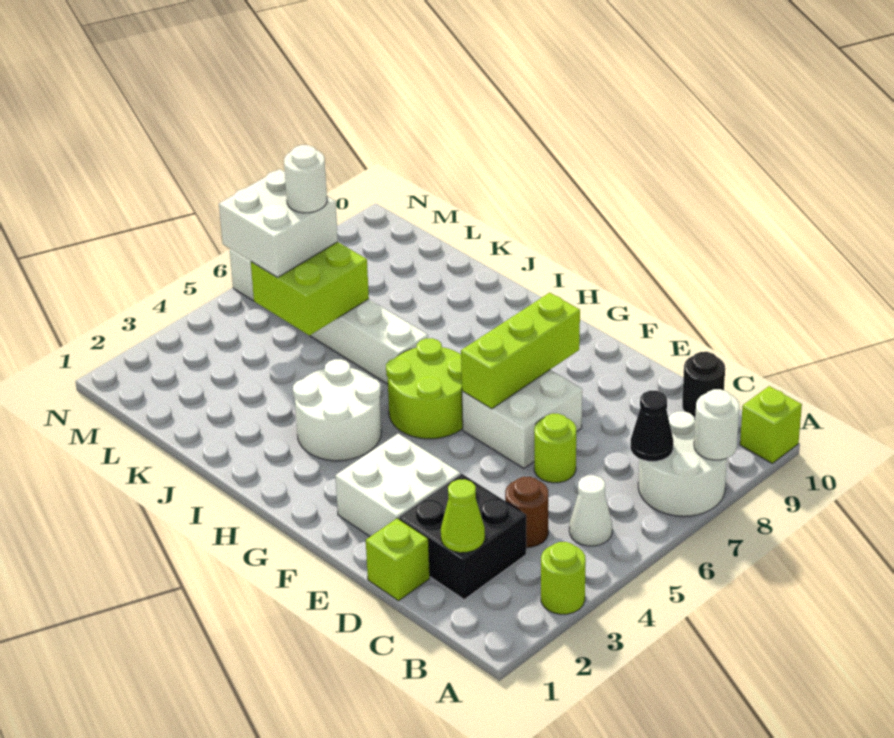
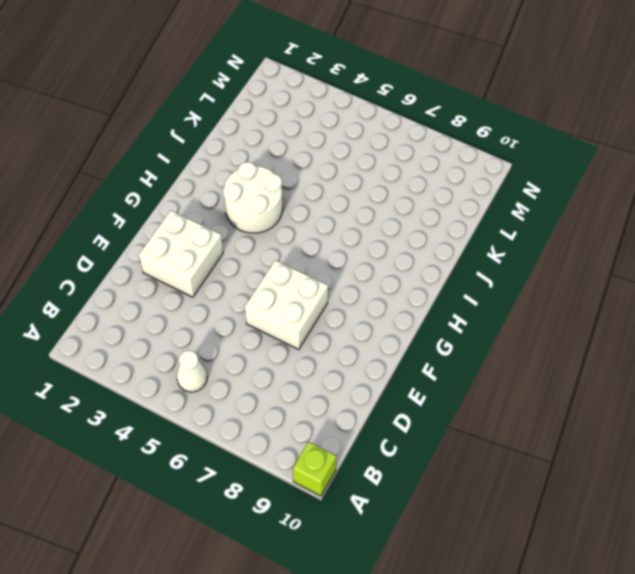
none -> lime round brick A3 level 1
none -> white round brick A7:B8 level 1
none -> black brick C2:D3 level 1

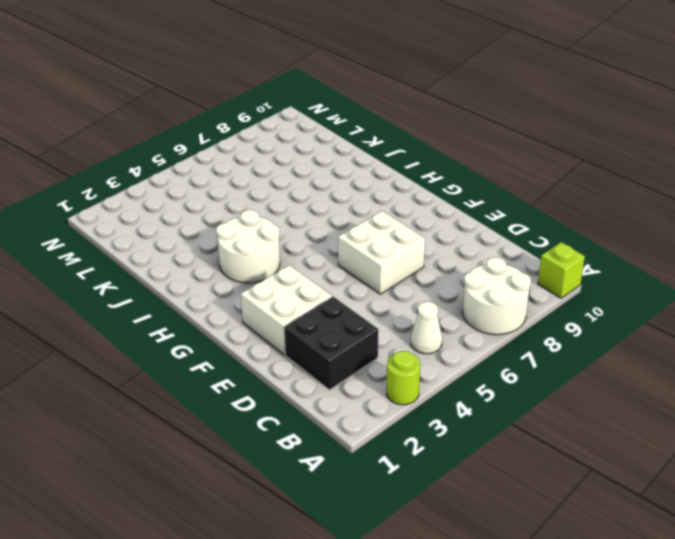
none -> brown round brick C4 level 1
none -> black round brick C10 level 1
none -> lime brick D1 level 1

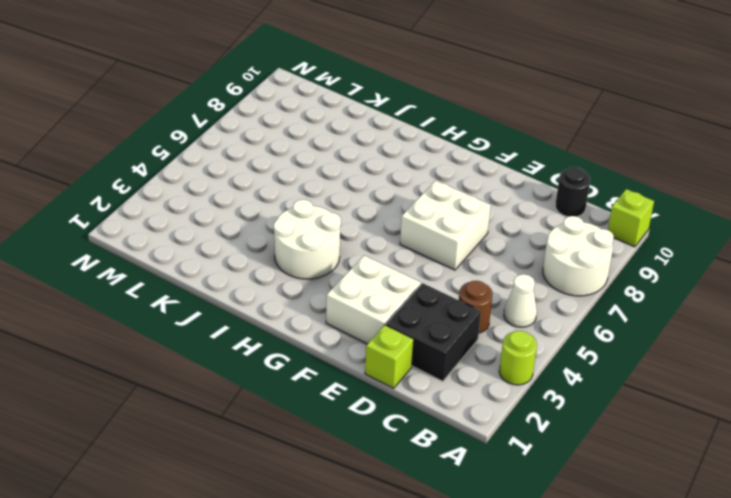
none -> lime round brick D6 level 1
none -> lime round brick G5:H6 level 1
none -> white brick I6:N6 level 1

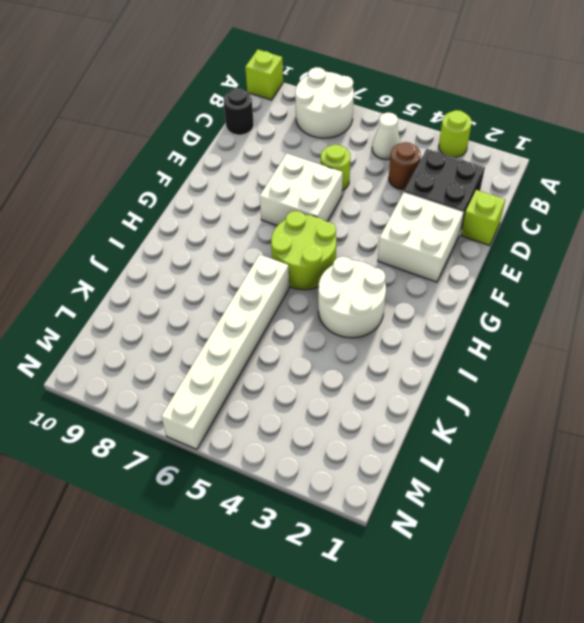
none -> white round brick A8 level 2
none -> black cone B7 level 2
none -> lime cone C2 level 2

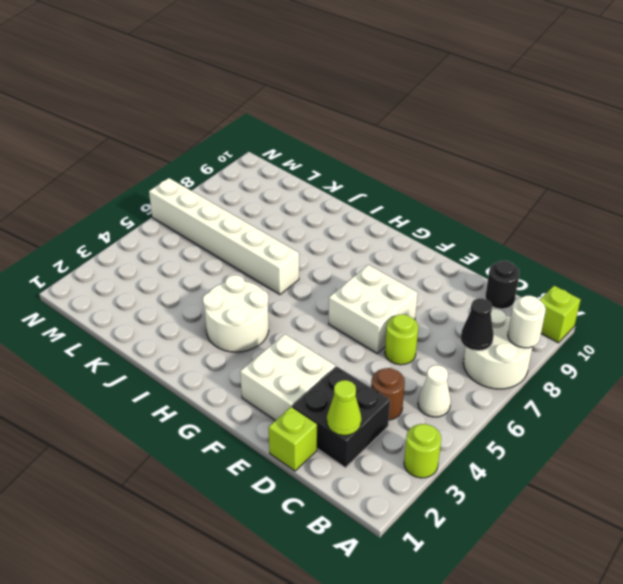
none -> lime round brick G5:H6 level 1
none -> lime brick F6:F8 level 2
none -> lime brick K5:L6 level 2

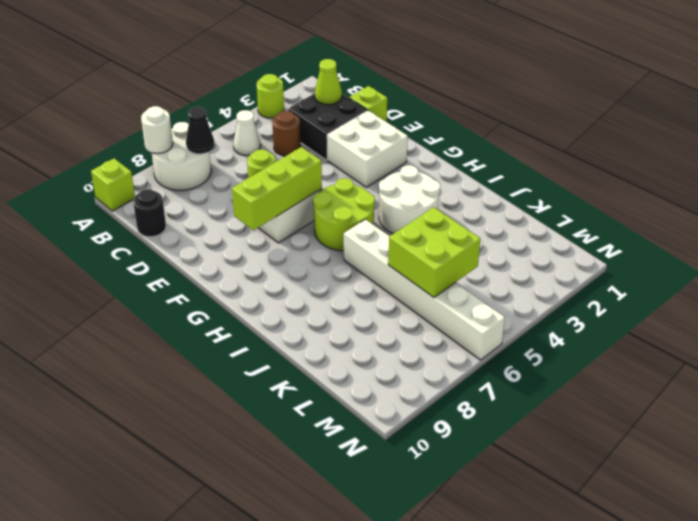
none -> white brick L5:M6 level 3
none -> white round brick L6 level 4

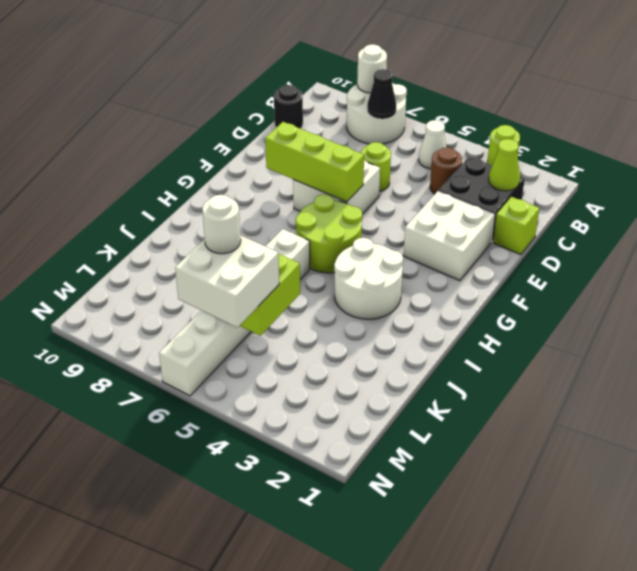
none -> lime brick A10 level 1

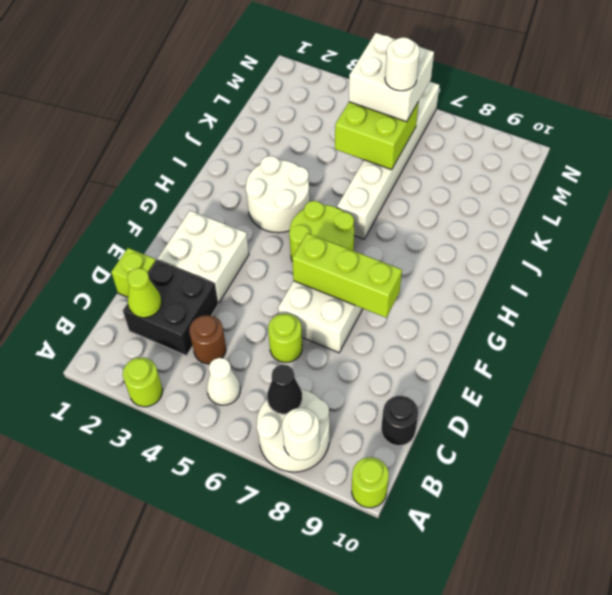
lime round brick A10 level 1 -> lime brick A10 level 1

